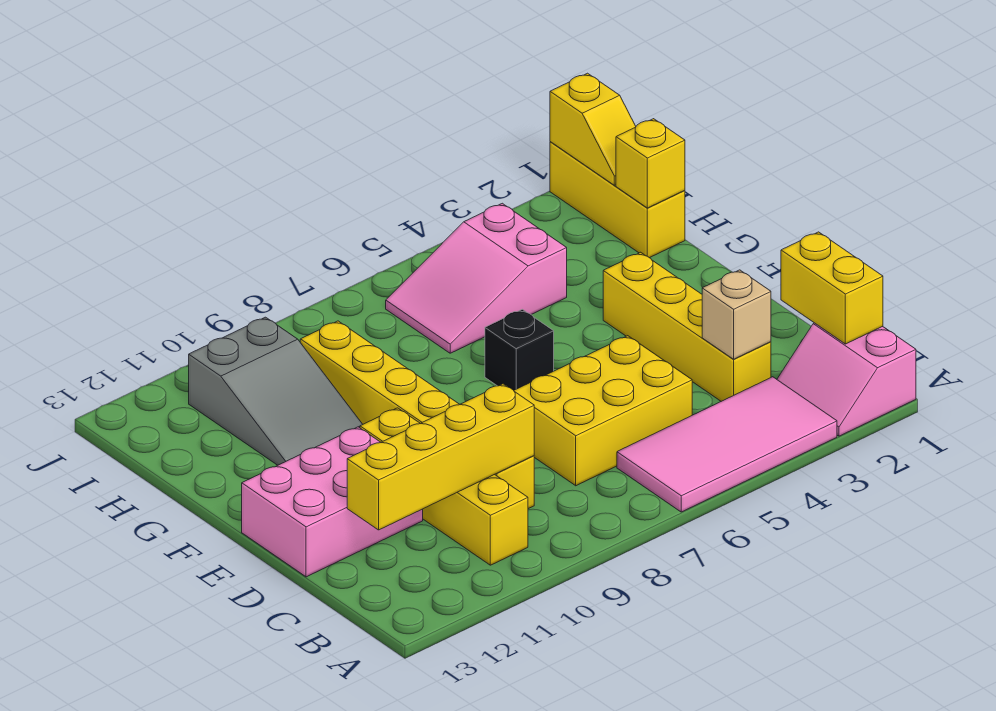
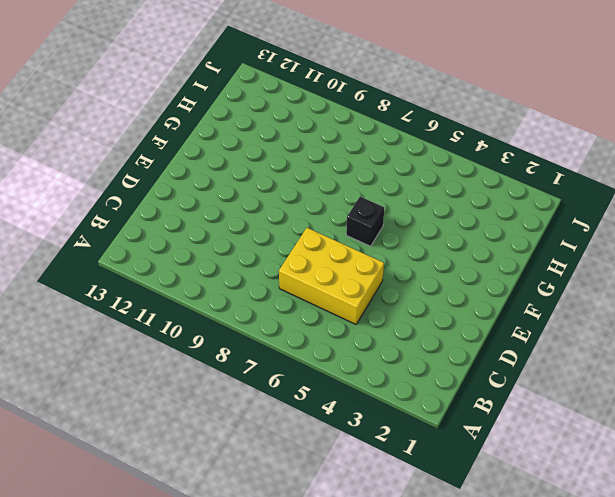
none -> pink slope A1:B2 level 1 top 1
none -> pink tile A3:B6 level 1
none -> yellow brick B10:E10 level 1

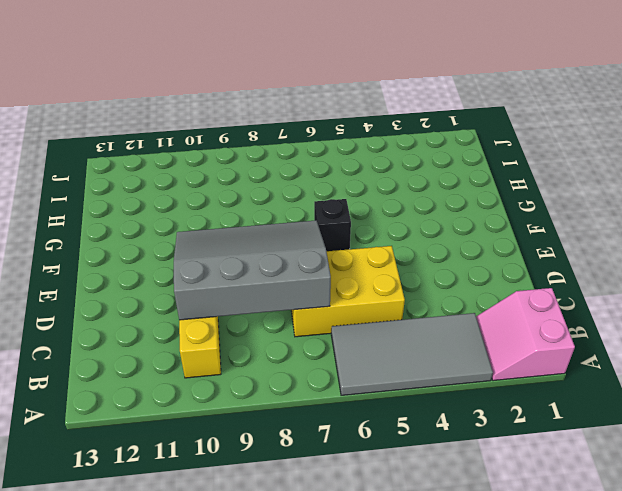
grey tile A3:B6 level 1 -> pink tile A3:B6 level 1
grey slope C7:E10 level 2 top C -> yellow brick C9:C12 level 2
none -> yellow brick C3:F3 level 1
none -> yellow brick C9:H9 level 1
none -> pink brick D11:E13 level 1

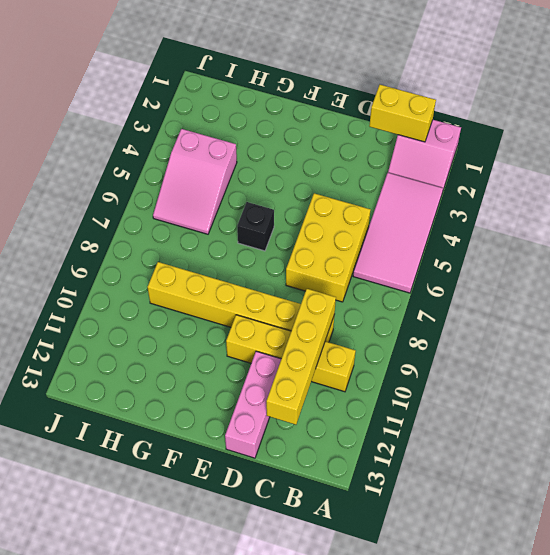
pink brick D11:D13 level 1 -> pink brick D11:E13 level 1
none -> yellow brick C3:F3 level 1
none -> grey slope G10:I11 level 1 top I
none -> yellow brick H1:J1 level 1

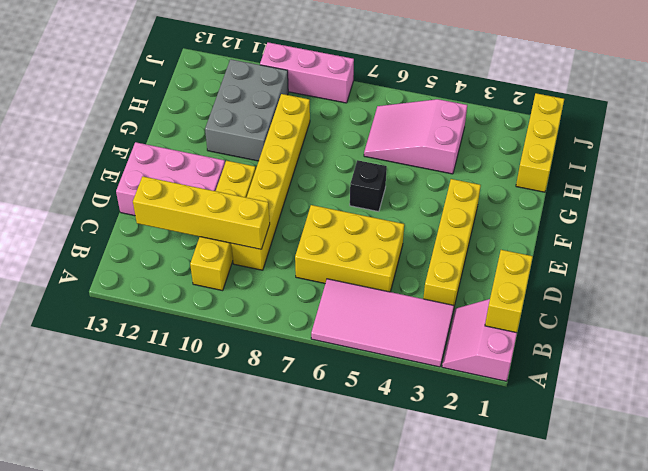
grey brick G10:I11 level 1 -> grey slope G10:I11 level 1 top I
pink brick J8:J10 level 1 -> none
none -> tan brick C3 level 2
none -> yellow brick H1 level 2
none -> yellow slope I1:J1 level 2 top J

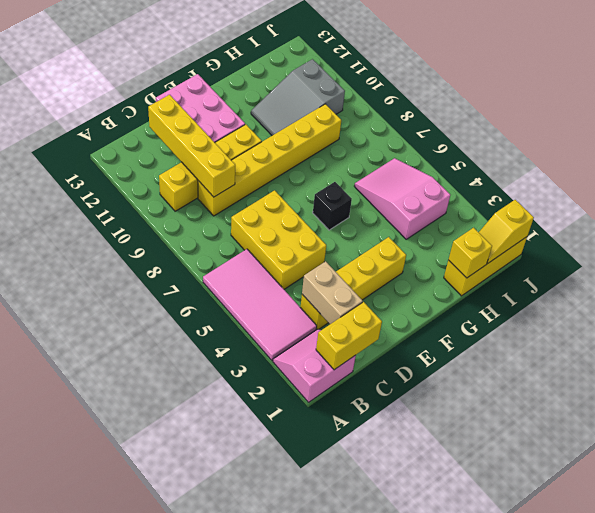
tan brick C2:C3 level 2 -> tan brick C3 level 2

